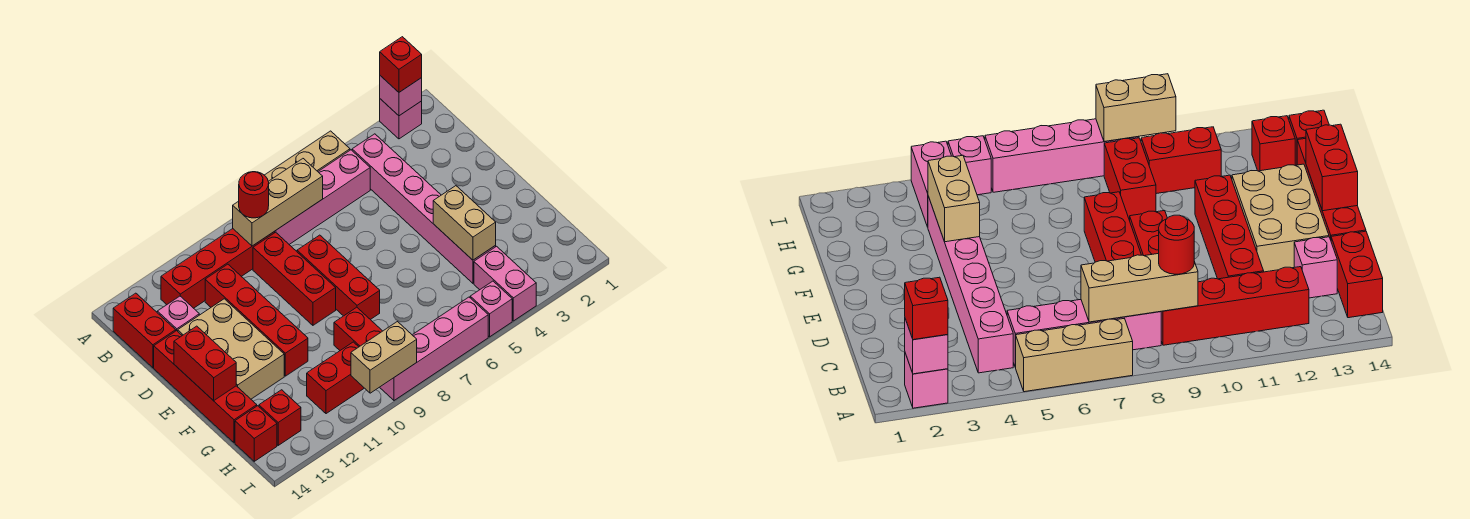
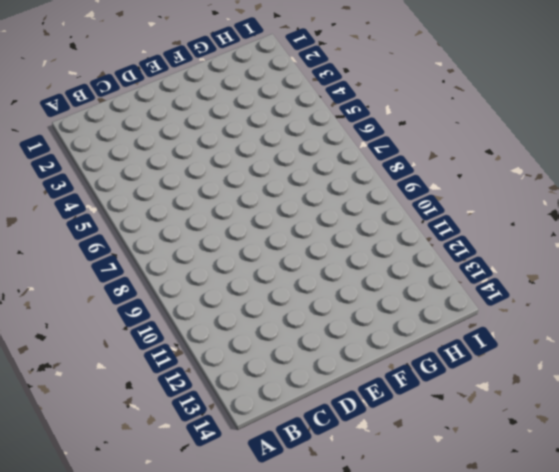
none -> pink brick A2 level 1
none -> tan brick A5:A7 level 1
none -> pink brick B4:G4 level 1

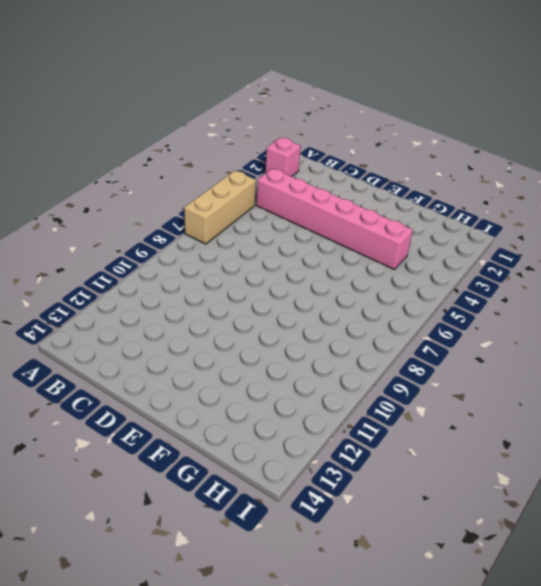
none -> pink brick B5:B8 level 1
none -> red brick B9:B12 level 1
none -> red brick B14:C14 level 1

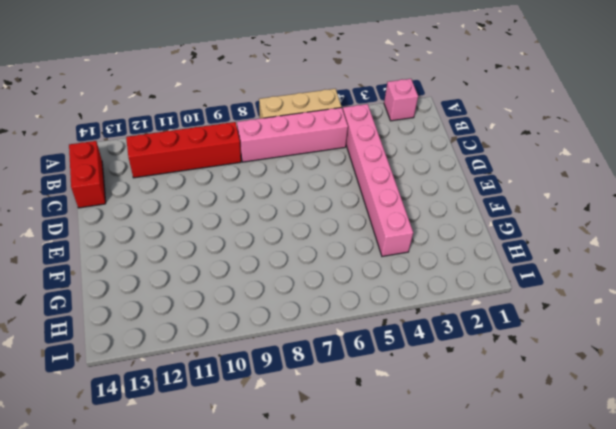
none -> red brick C9:E9 level 1
none -> red brick C11:F11 level 1
none -> pink brick C13 level 1

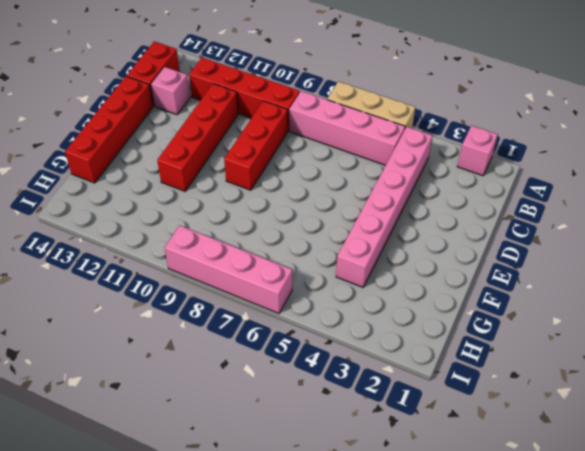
none -> red brick D8:F8 level 1
none -> tan brick D12:F13 level 1
none -> red brick G9:H9 level 1

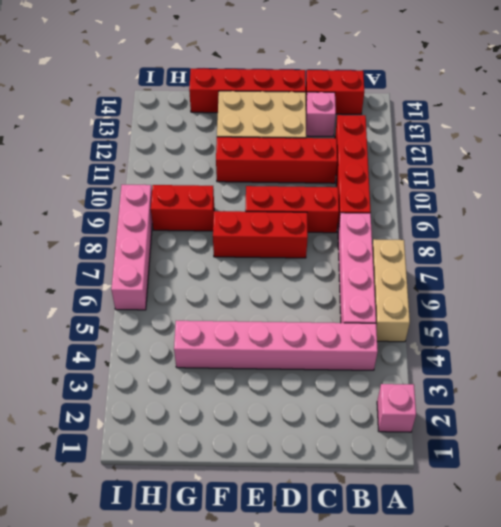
none -> pink brick H4:I4 level 1
none -> red brick H10:H11 level 1
none -> red brick H13 level 1

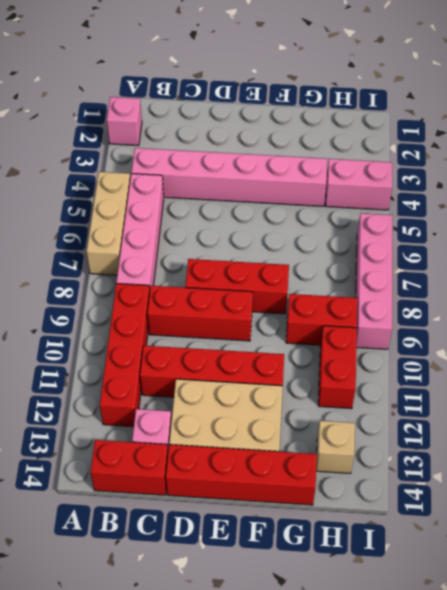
tan brick H13 level 1 -> red brick H13 level 1
none -> red brick H14 level 1
none -> pink brick I5 level 1
none -> pink brick A2 level 2

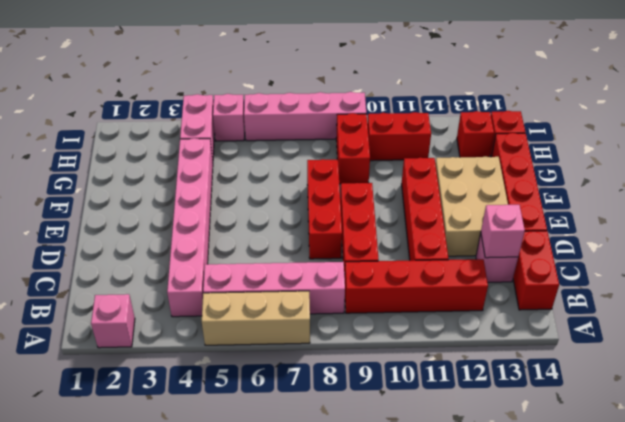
pink brick C13 level 2 -> pink brick A2 level 2
none -> tan brick B7:B9 level 2
none -> red brick E14:F14 level 2
none -> tan brick F4:G4 level 2

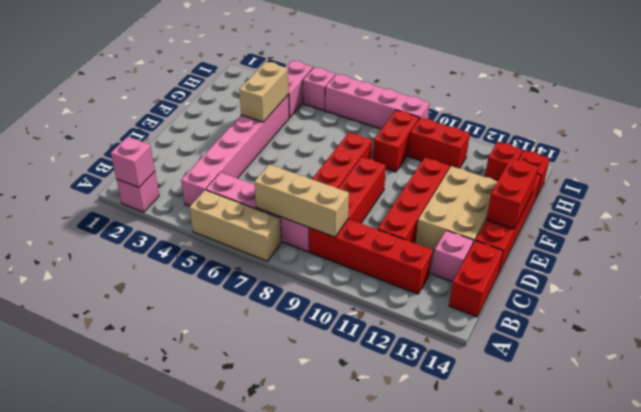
none -> tan brick I9:I10 level 2
none -> red brick A2 level 3
none -> red round brick B9 level 3

